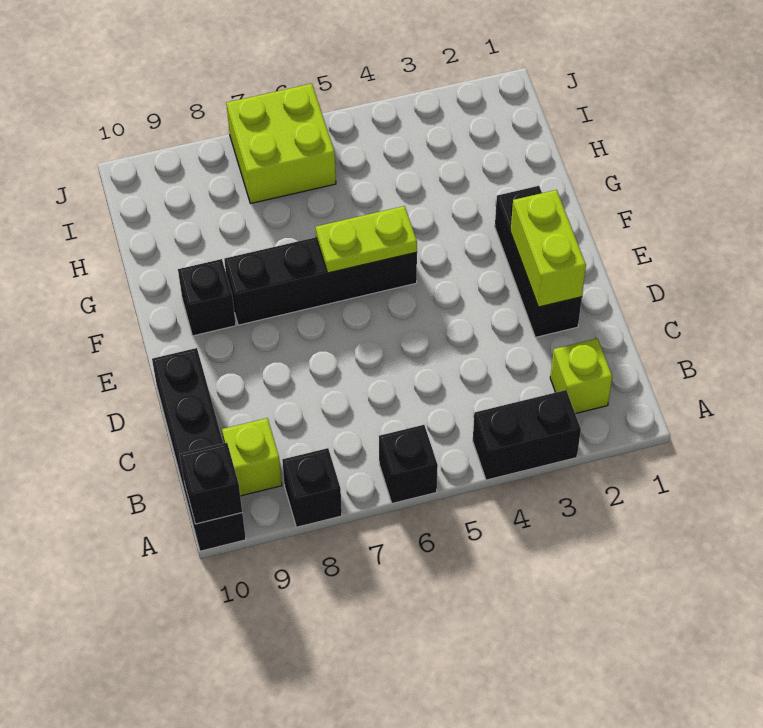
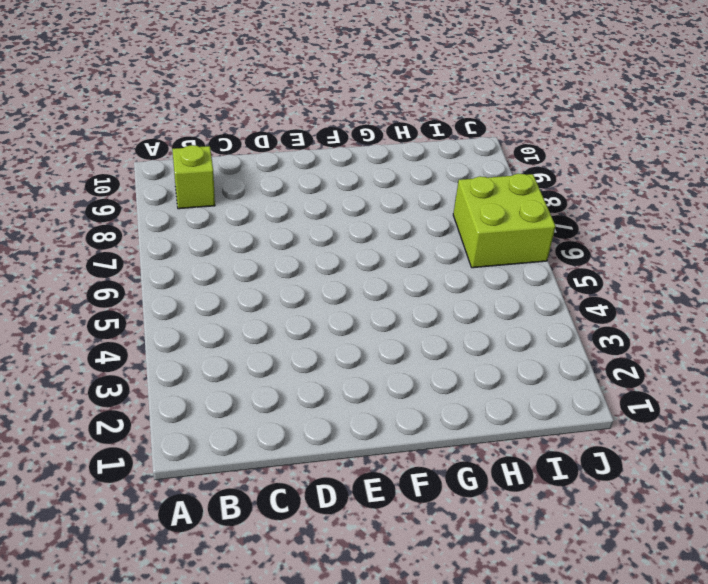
none -> black brick A3:A4 level 1
none -> black brick A6 level 1
none -> black brick A8 level 1

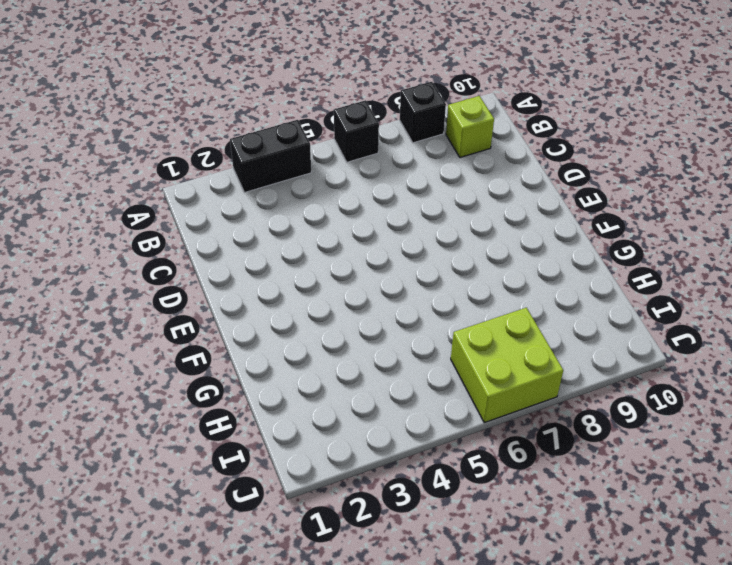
none -> black brick A10:D10 level 1
none -> lime brick B2 level 1
none -> black brick D2:F2 level 1

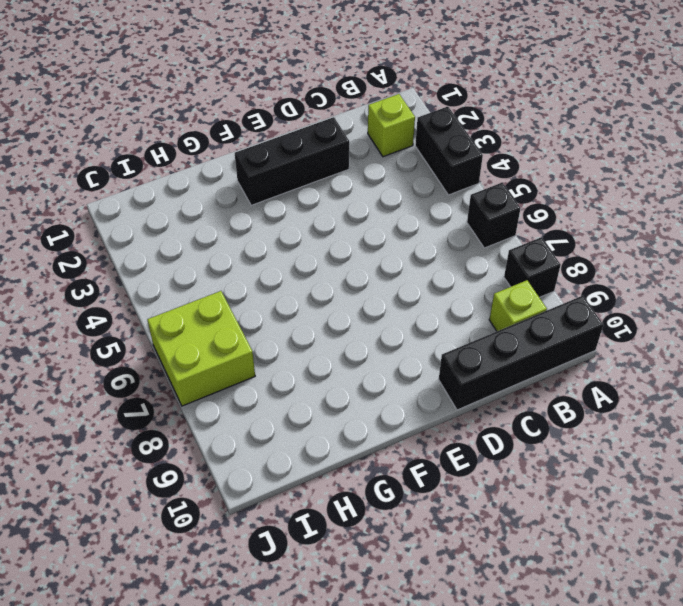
none -> black brick F5:F8 level 1
none -> black brick F9 level 1
none -> black brick A10 level 2

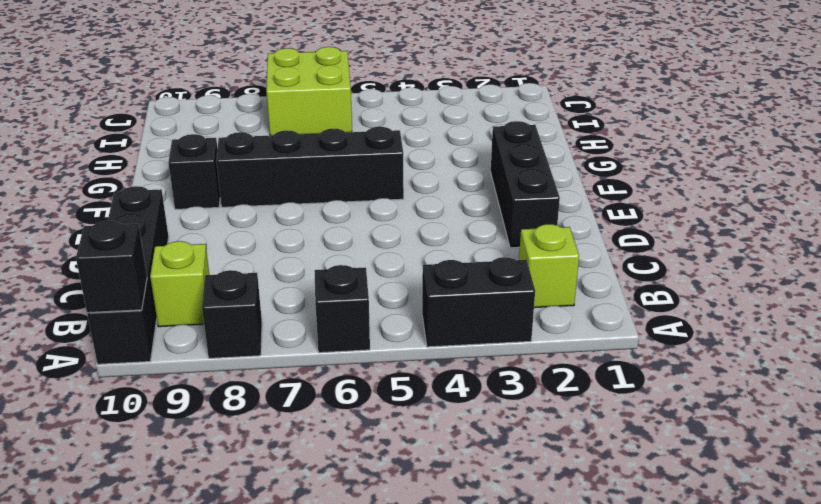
none -> lime brick D2:E2 level 2
none -> lime plate F5:F6 level 2

